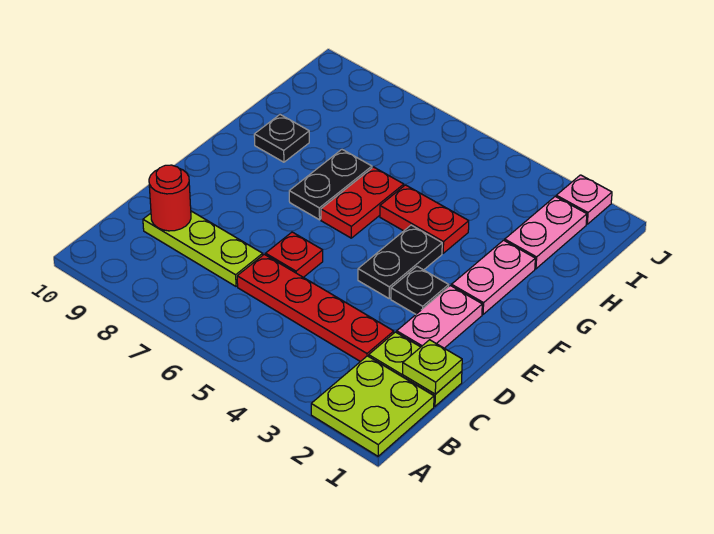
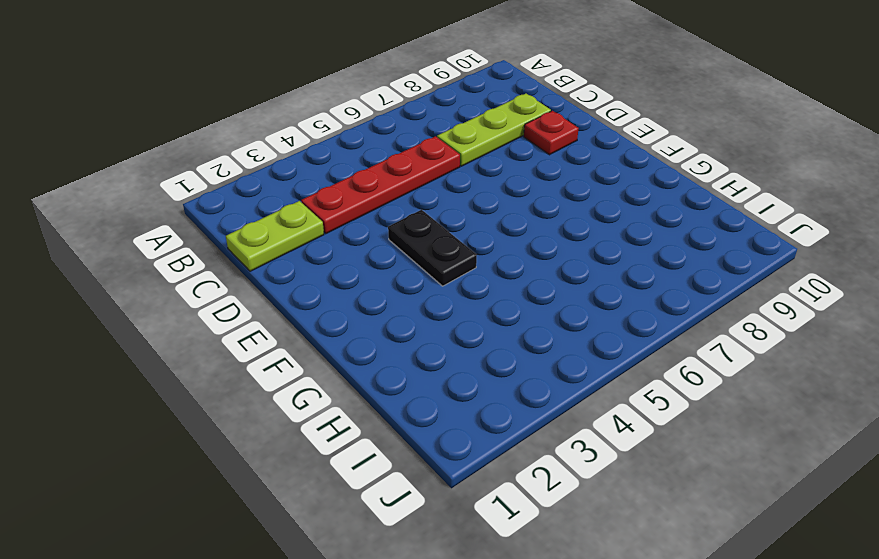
red plate D9 level 1 -> red plate D6 level 1
none -> lime plate A1:B2 level 1
none -> pink plate D2:E2 level 1
none -> black plate E3 level 1

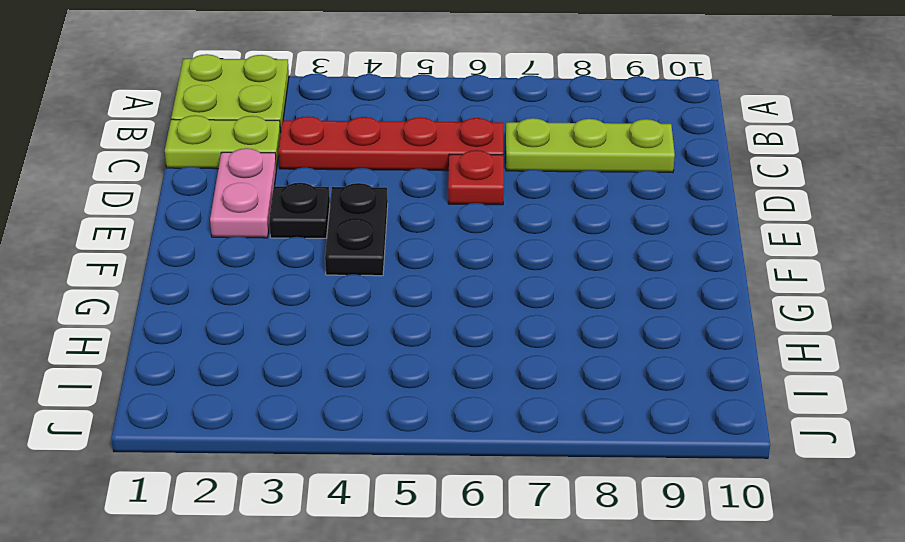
none -> pink plate F2:G2 level 1
none -> red plate F6:G6 level 1
none -> black plate F7:G7 level 1

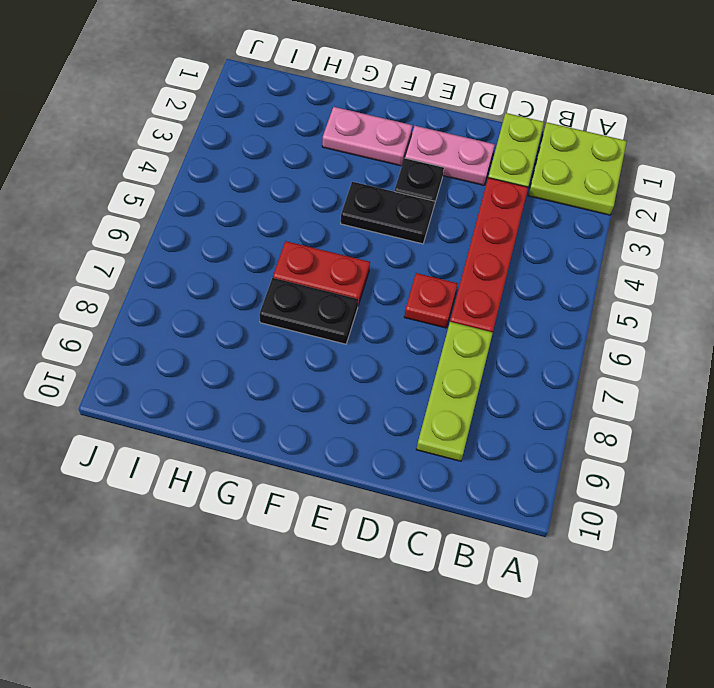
none -> red plate G4:G5 level 1
none -> black plate G9 level 1
none -> pink plate H2:I2 level 1

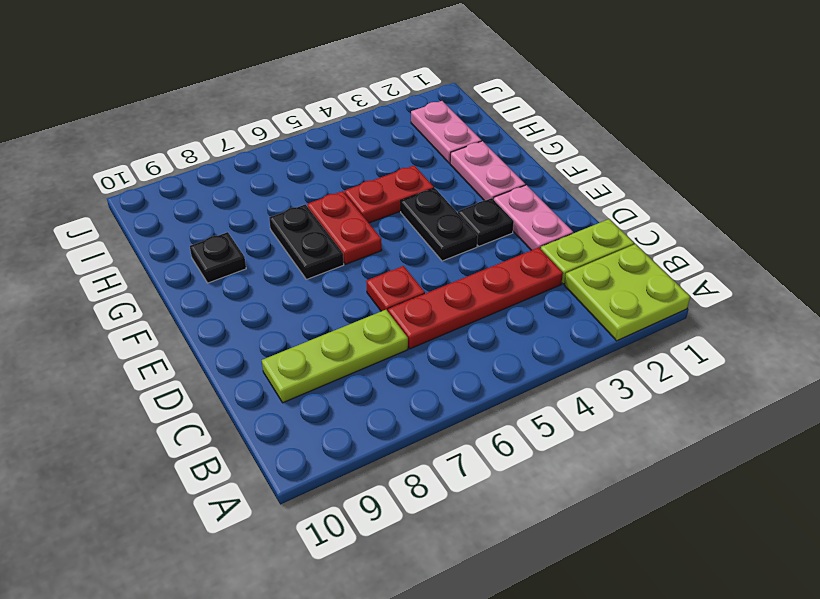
none -> pink plate J2 level 1
none -> lime plate C1 level 2
none -> red round brick C9 level 2

